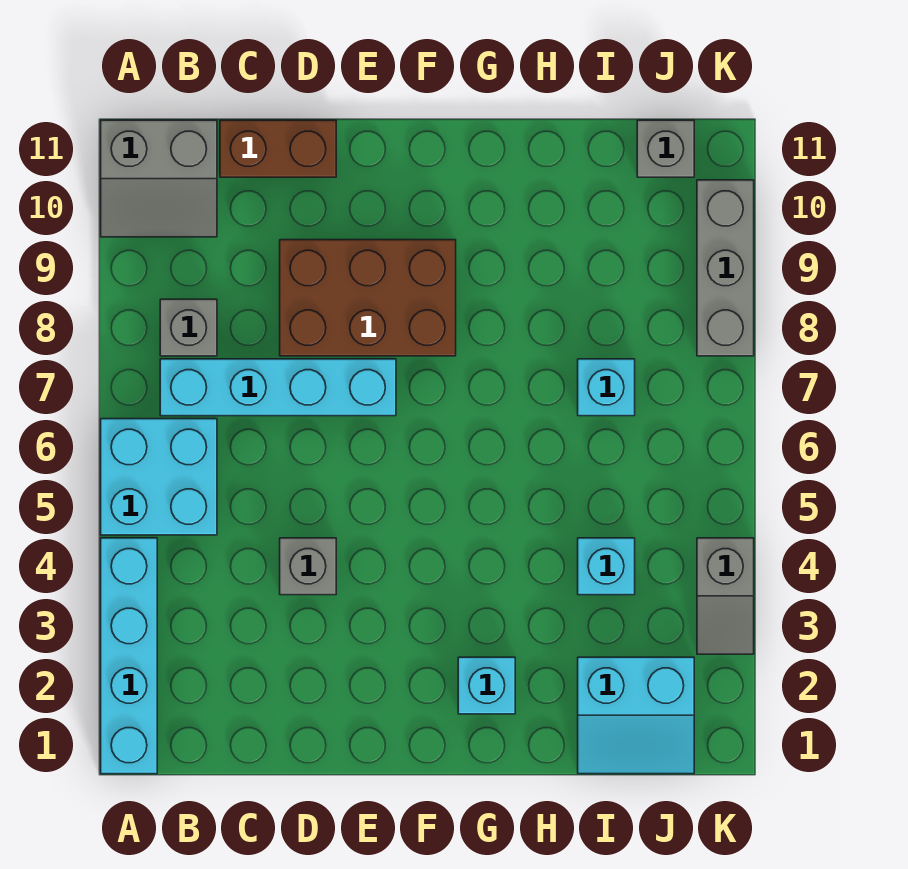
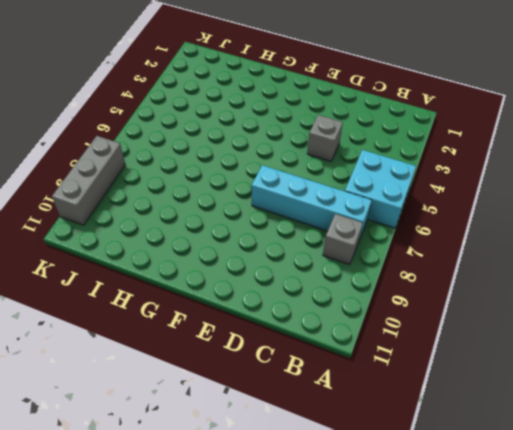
none -> cyan brick A1:A4 level 1
none -> grey slope A10:B11 level 1 top 11
none -> brown brick C11:D11 level 1

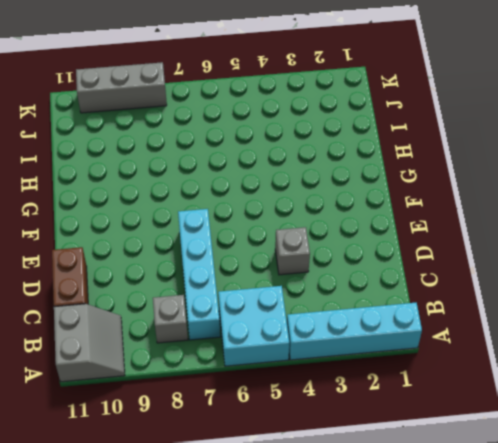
none -> brown brick D8:F9 level 1
none -> cyan brick G2 level 1
none -> cyan slope I1:J2 level 1 top 2

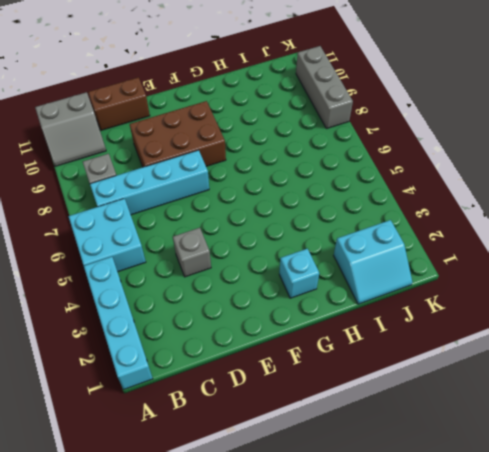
none -> cyan brick I4 level 1
none -> cyan brick I7 level 1
none -> grey brick J11 level 1

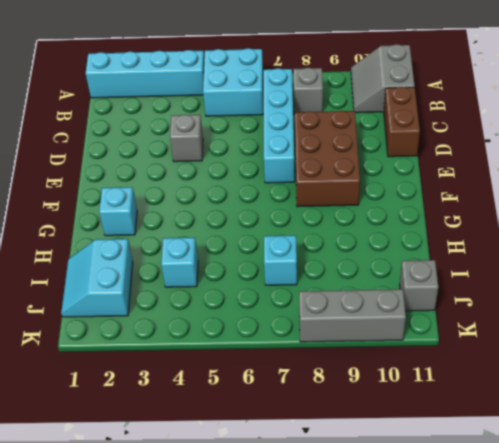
none -> grey slope K3:K4 level 1 top 4

